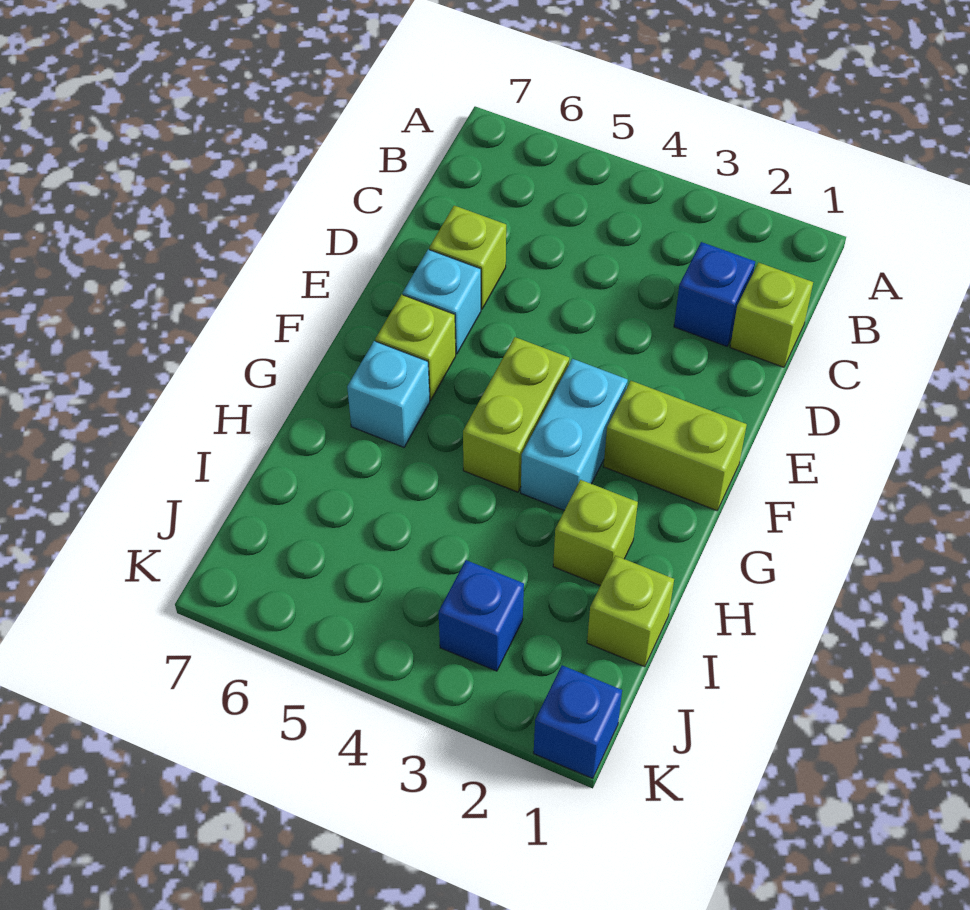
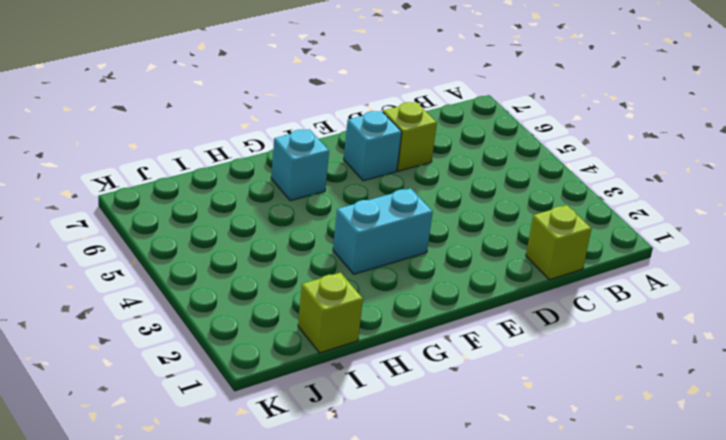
none -> blue brick C2 level 1
none -> lime brick F1:F2 level 1
none -> lime brick F4:G4 level 1

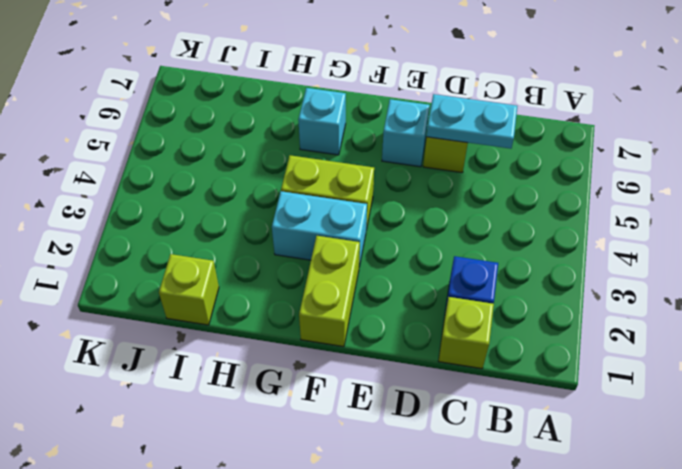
cyan plate C6:D6 level 2 -> none
none -> lime brick F6 level 1
none -> lime brick H2 level 1
none -> blue brick J3 level 1

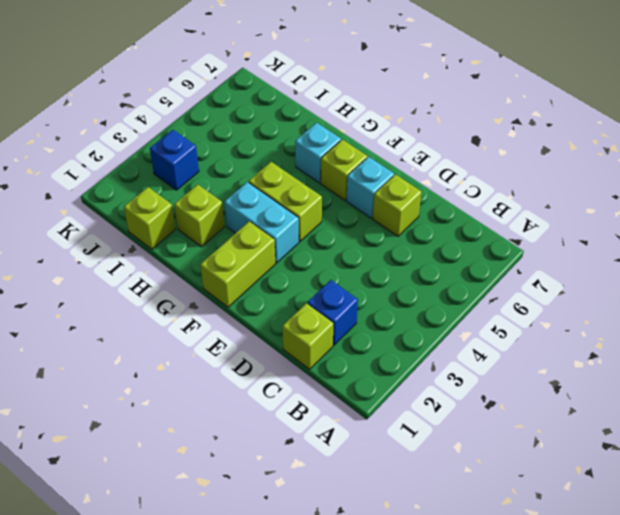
none -> blue brick K1 level 1

